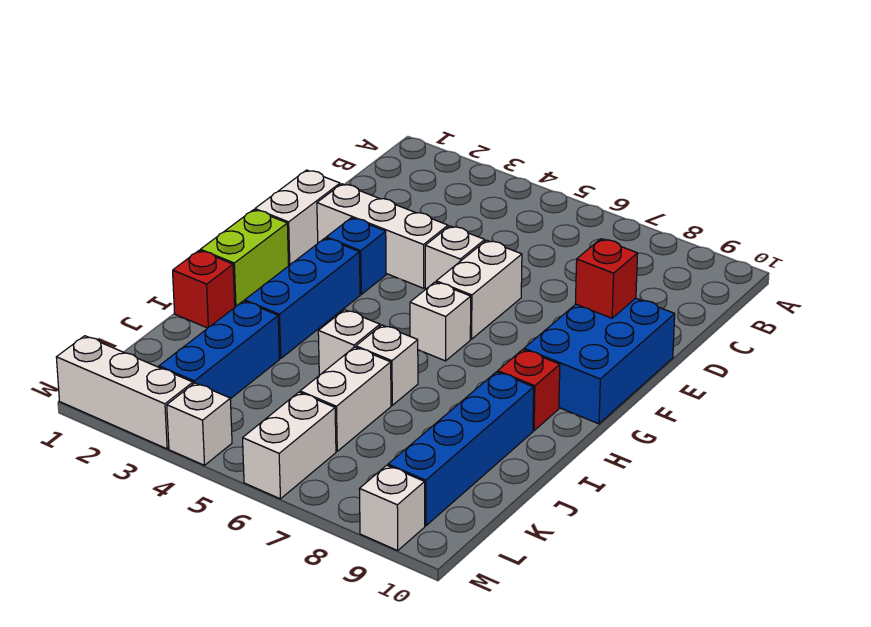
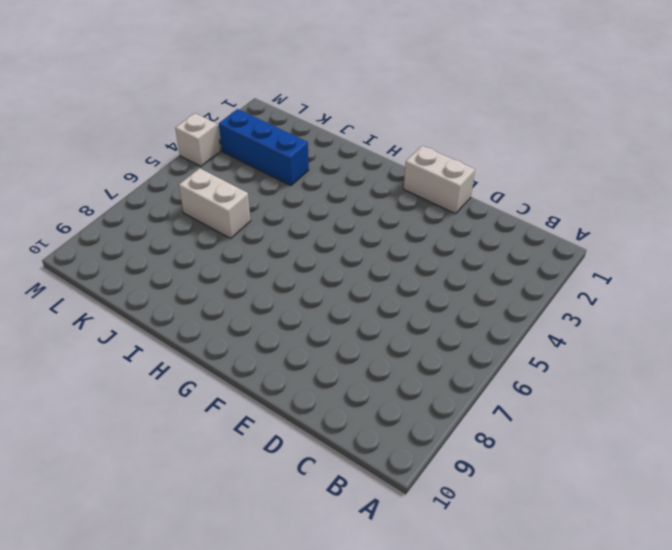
none -> white brick E2:E4 level 1
none -> white brick E5 level 1
none -> white brick E6:F6 level 1

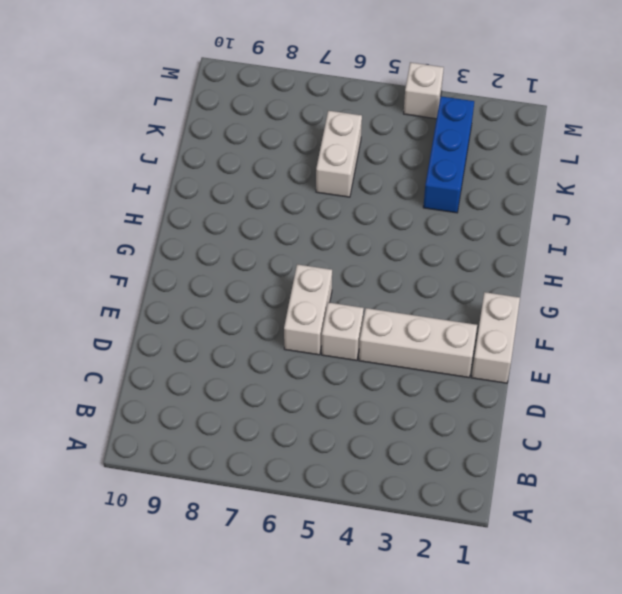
none -> blue brick E9:G10 level 1
none -> blue brick F3 level 1
none -> lime brick G1:H1 level 1

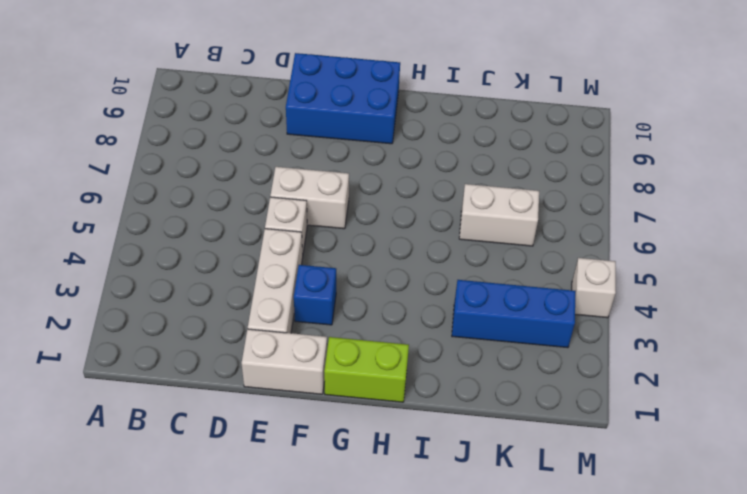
none -> blue brick G3:I3 level 1
none -> white brick G6 level 1
none -> red brick H9 level 1

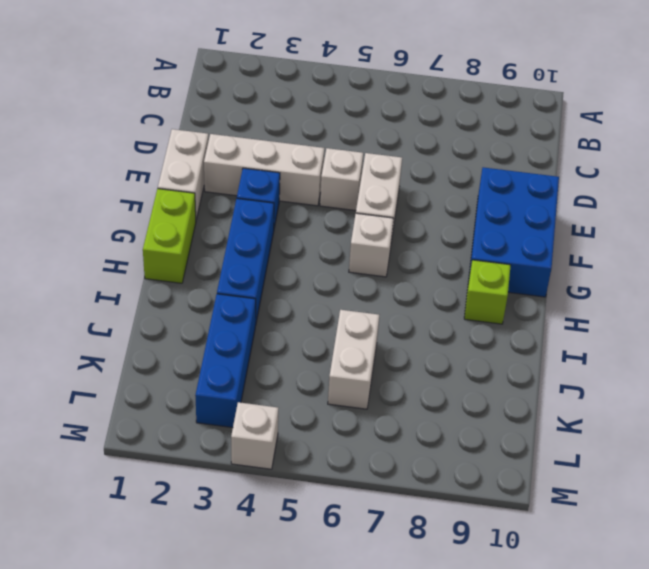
lime brick H9 level 1 -> red brick H9 level 1
none -> red brick I1 level 1
none -> white brick I5 level 1
none -> white brick I6 level 1

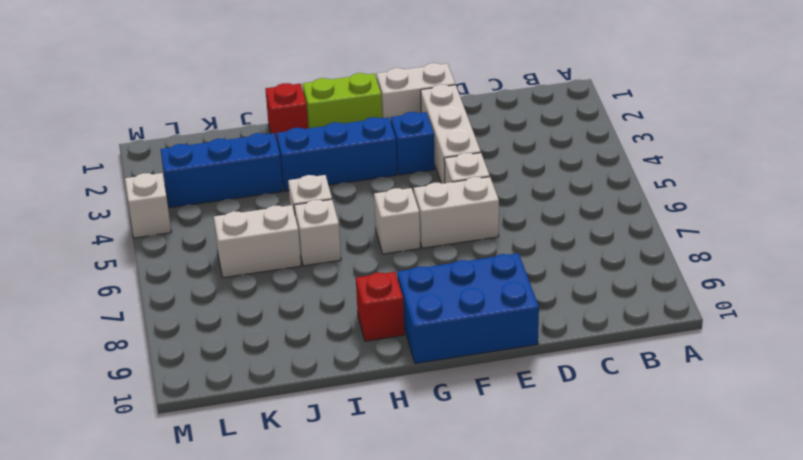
none -> blue brick I9:L9 level 1
none -> white brick L6:M6 level 1
none -> white brick M1:M3 level 1

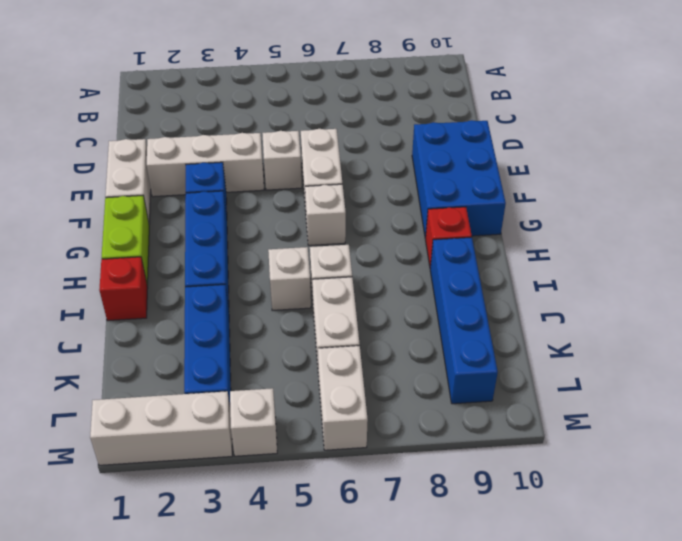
none -> white brick M9 level 1
none -> red brick E9 level 2

